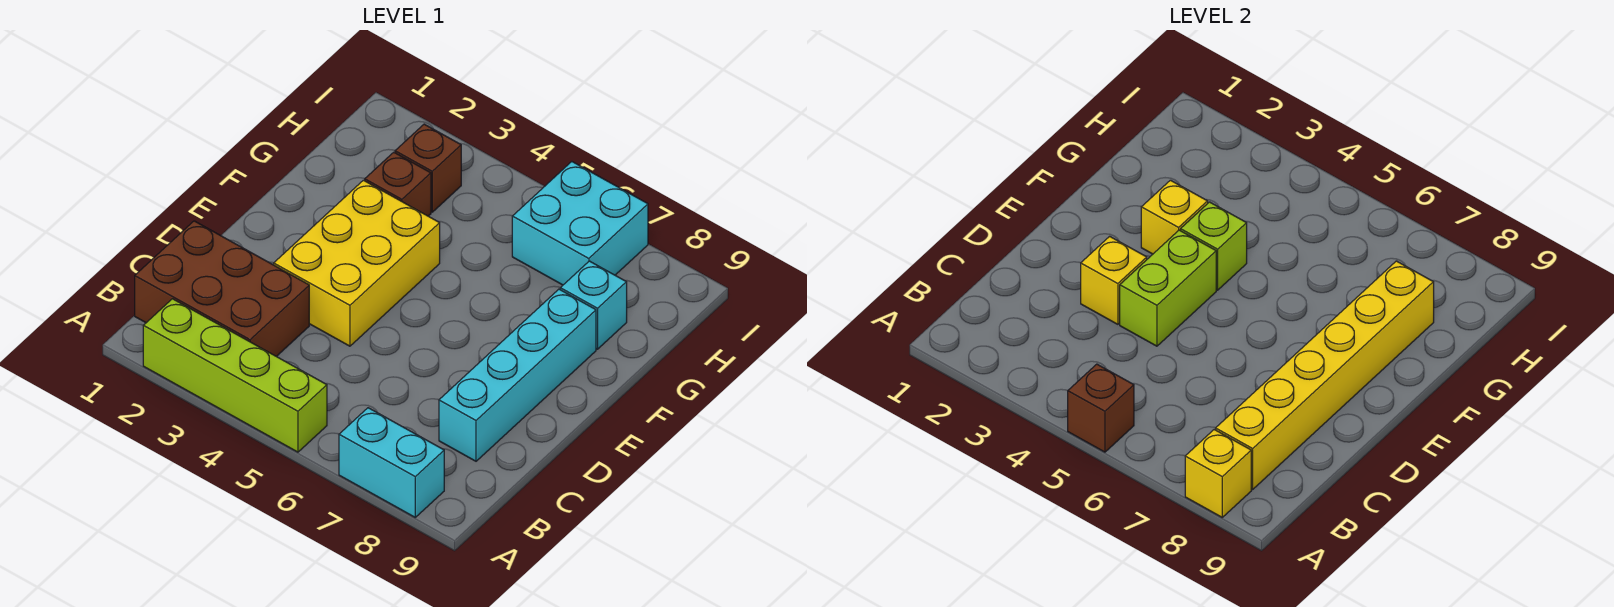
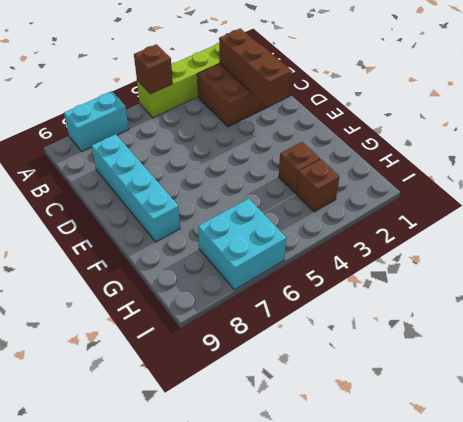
brown brick B2:D2 level 2 -> none
none -> yellow brick D3:F4 level 1
none -> cyan brick G8 level 1
none -> yellow brick A8 level 2

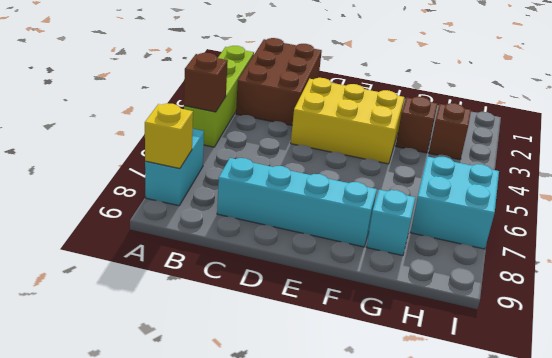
none -> yellow brick B8:G8 level 2
none -> yellow brick D3 level 2
none -> lime brick D4:E4 level 2

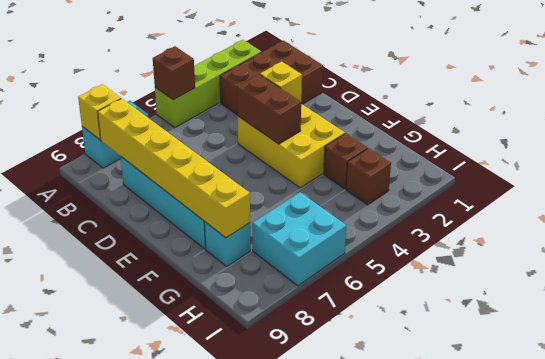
brown brick D4:E4 level 2 -> lime brick D4:E4 level 2
none -> yellow brick F3 level 2
none -> lime brick F4 level 2

